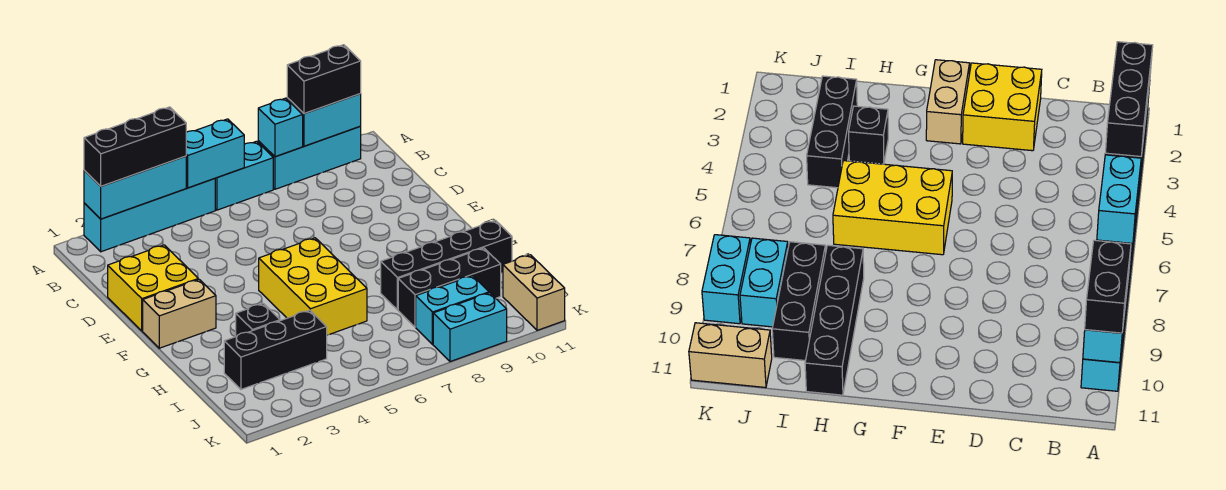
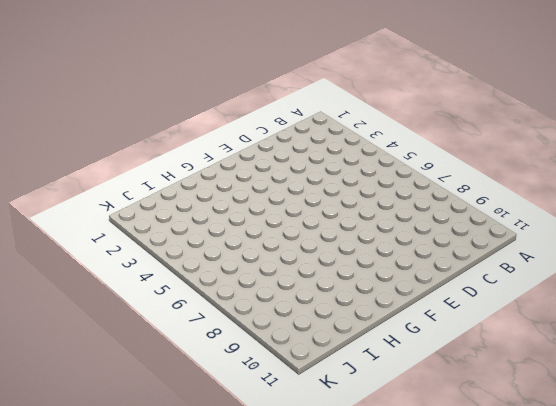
none -> cyan brick A2:A5 level 1
none -> cyan brick A6:A7 level 1
none -> cyan brick A8:A10 level 1

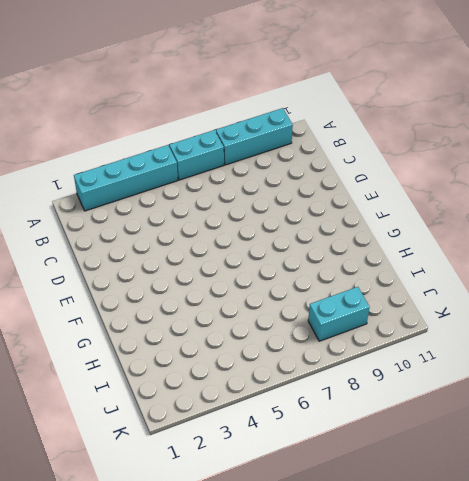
none -> yellow brick D1:E2 level 1
none -> tan brick F1:F2 level 1
none -> yellow brick F5:H6 level 1

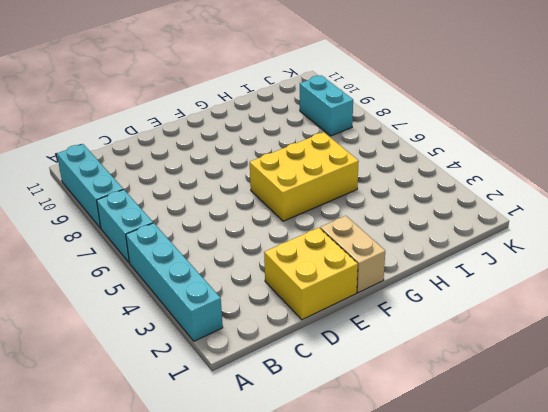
none -> black brick H3 level 1
none -> black brick H8:H11 level 1
none -> black brick I2:I4 level 1

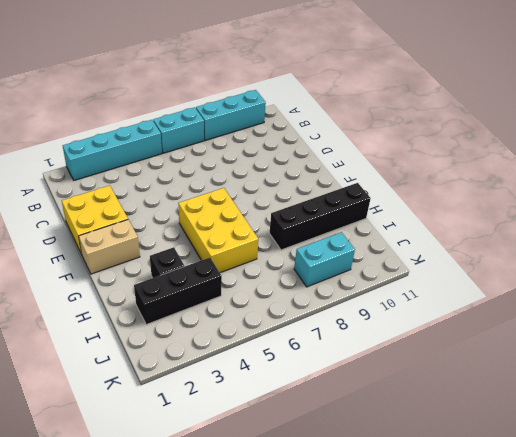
none -> black brick I8:I10 level 1
none -> tan brick J11:K11 level 1
none -> cyan brick K8:K9 level 1

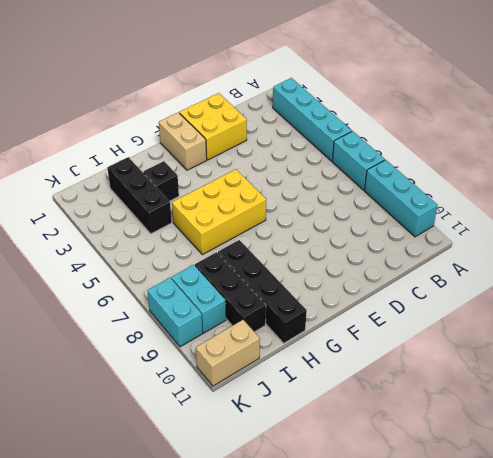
none -> cyan brick A2:A4 level 2
none -> cyan brick A5:A6 level 2
none -> cyan brick A8 level 2

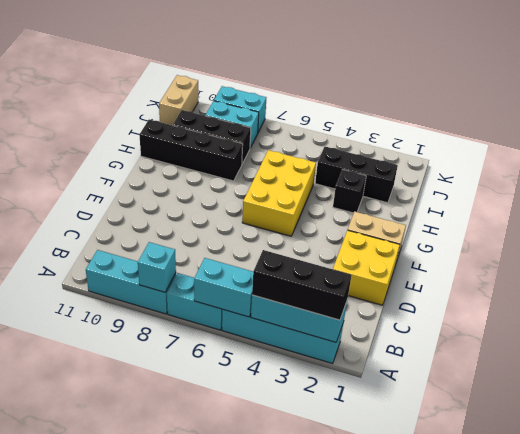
none -> cyan brick A9:A10 level 2
none -> black brick A9:A10 level 3

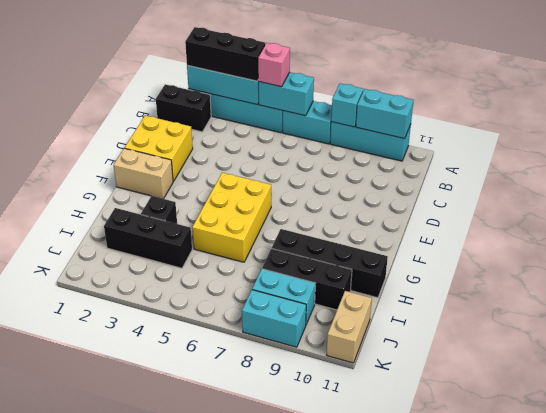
pink brick A5 level 3 -> none
black brick B1:B2 level 1 -> black brick A9:A10 level 3

